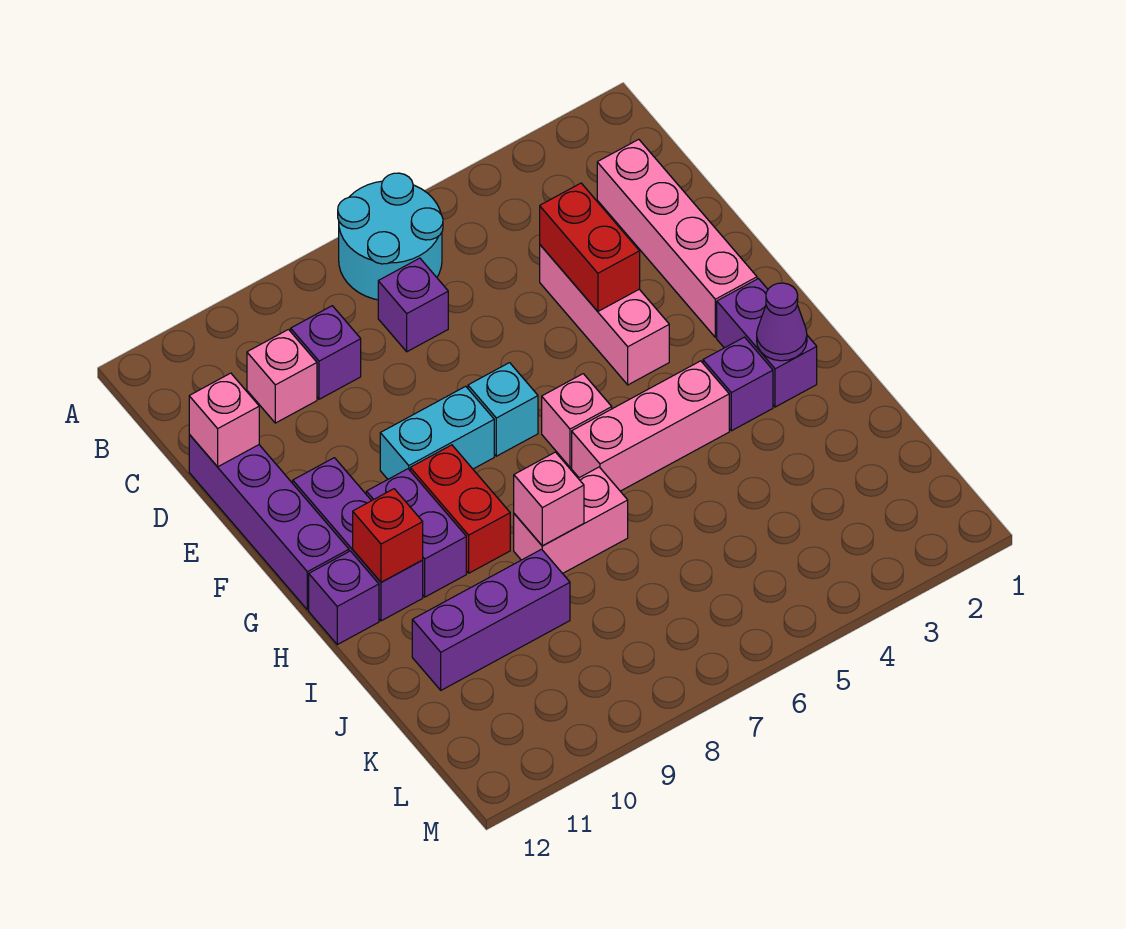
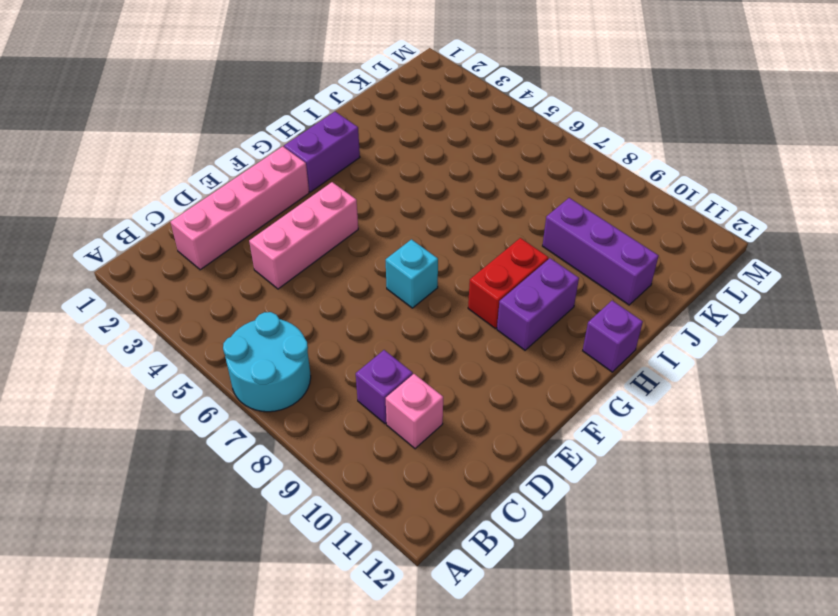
none -> purple brick C7 level 1
none -> purple brick D12:G12 level 1
none -> cyan brick F8:F9 level 1

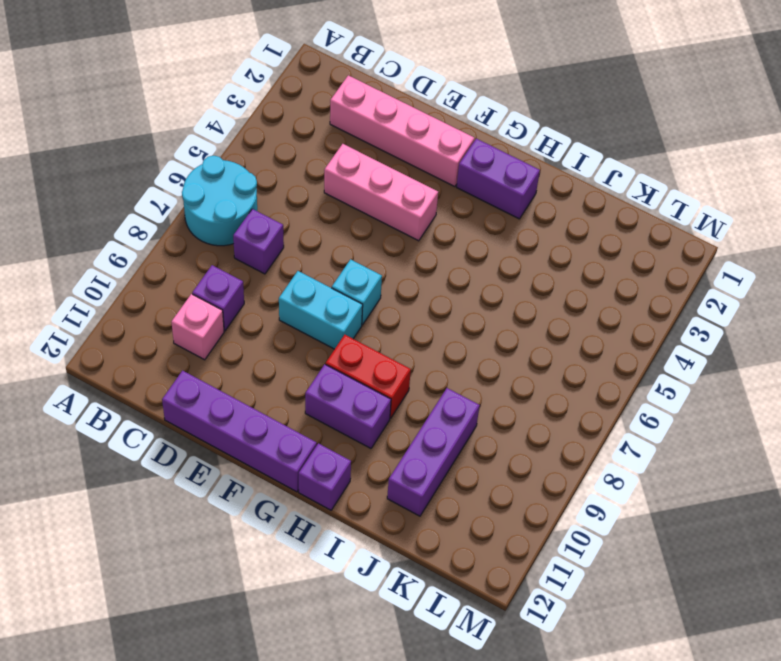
cyan brick E8:F8 level 1 -> cyan brick F8:F9 level 1
none -> purple brick F11:H11 level 1
none -> pink brick G6 level 1
none -> purple brick H3 level 1

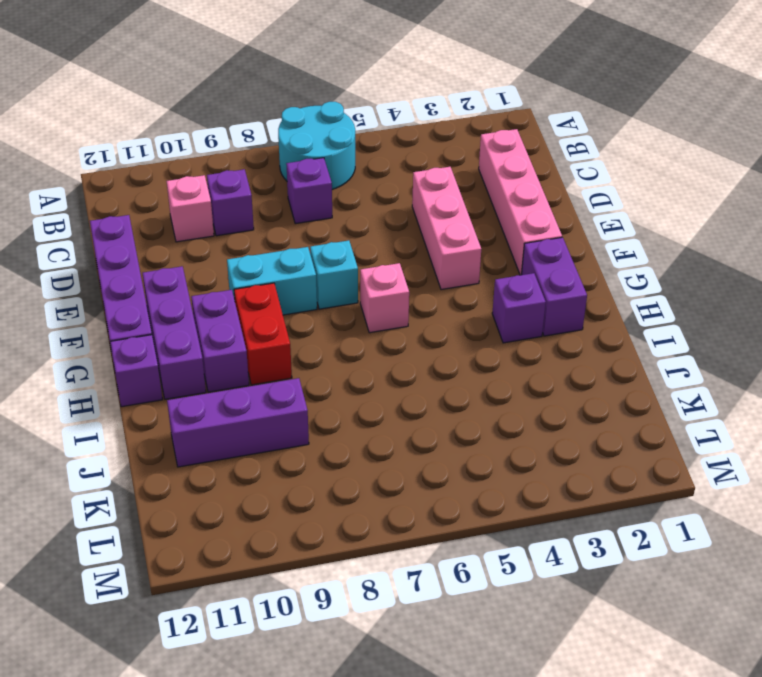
none -> pink brick H4:H6 level 1
none -> pink brick I7:I8 level 1
none -> red brick D4:E4 level 2

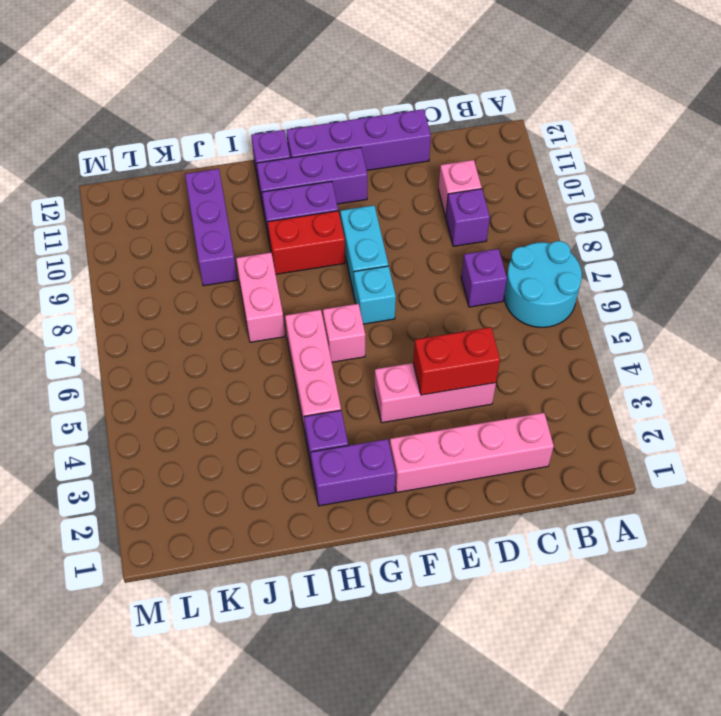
none -> pink brick D12 level 2
none -> purple cone H2 level 2
none -> red brick H11 level 2

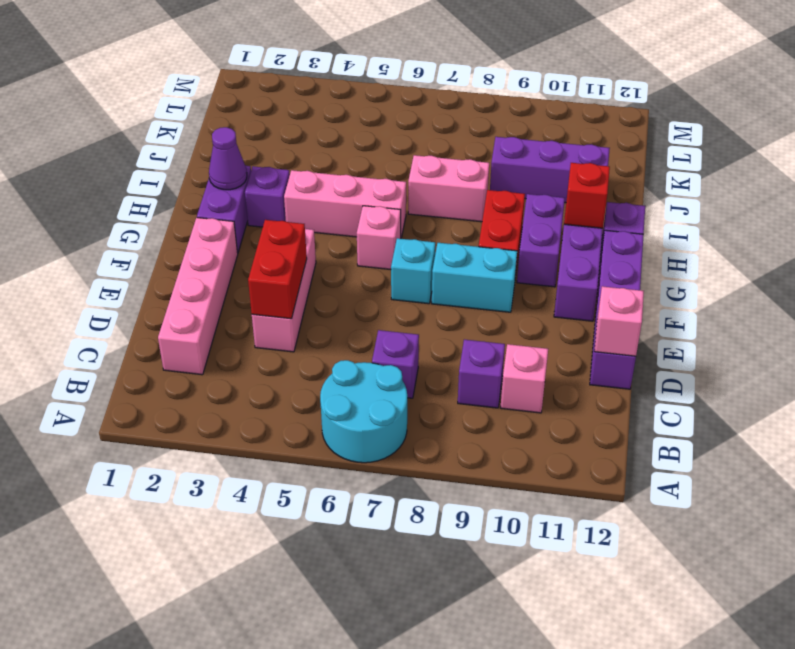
none -> pink brick I8 level 2

